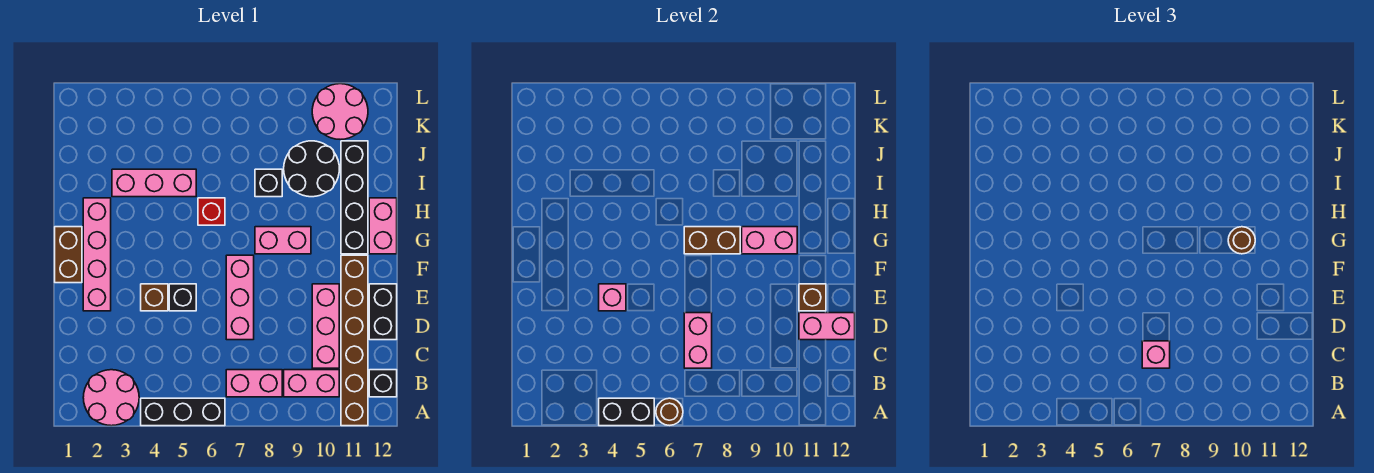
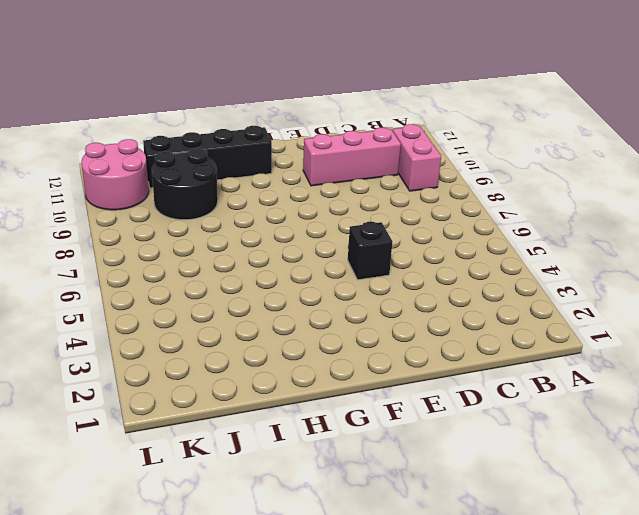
none -> pink round brick A2:B3 level 1
none -> black brick A4:A6 level 1
none -> brown brick A11:F11 level 1
none -> pink brick B7:B8 level 1

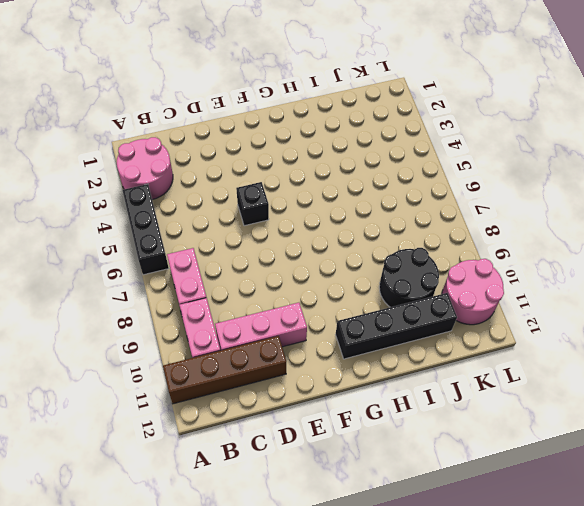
brown brick A11:D11 level 1 -> brown brick A11:F11 level 1
none -> black brick B12 level 1
none -> pink brick D7:F7 level 1
none -> black brick D12:E12 level 1
none -> pink brick E2:H2 level 1

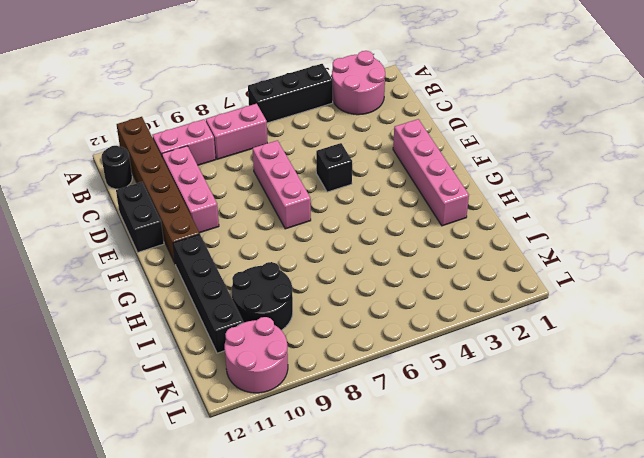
black round brick B12 level 1 -> black brick B12 level 1
none -> brown brick E4 level 1
none -> brown brick F1:G1 level 1
none -> pink brick G8:G9 level 1
none -> pink brick G12:H12 level 1

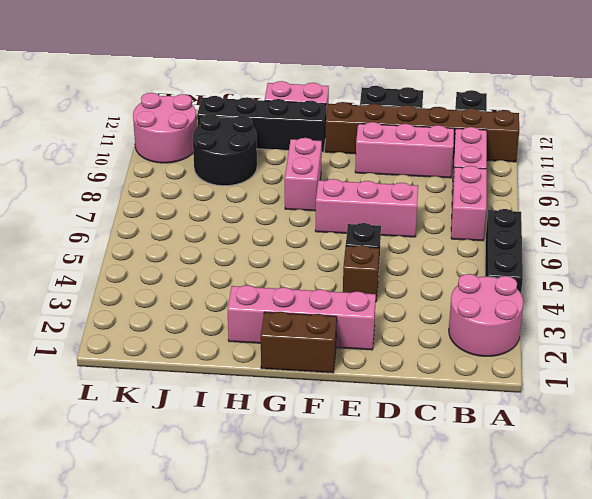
none -> red brick H6 level 1
none -> pink brick I3:I5 level 1
none -> black brick I8 level 1
none -> black brick A4:A5 level 2

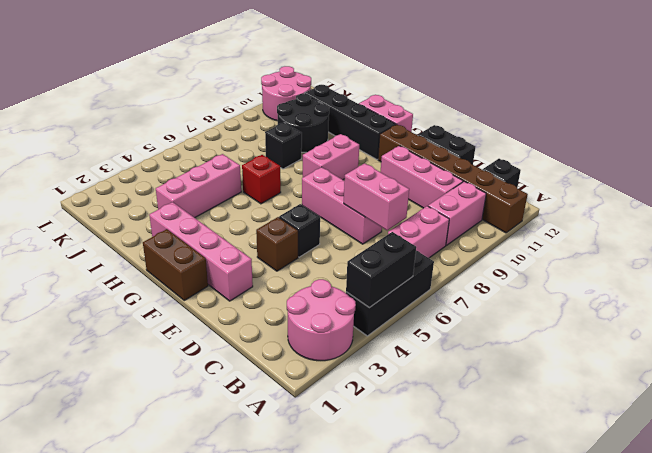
none -> brown round brick A6 level 2
none -> pink brick D11:D12 level 2
none -> pink brick E4 level 2
none -> brown brick E11 level 2

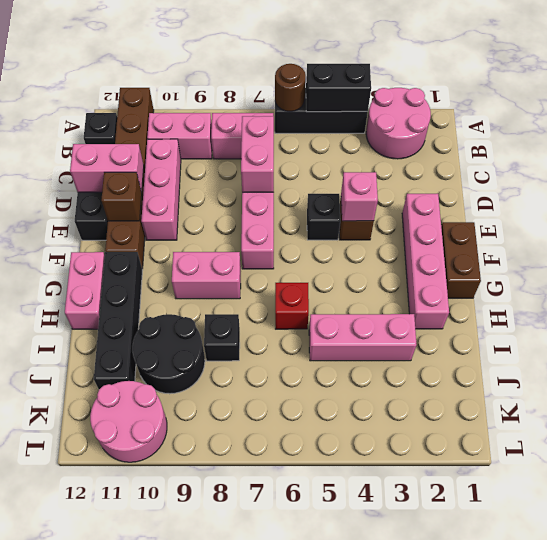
none -> brown brick G7:G8 level 2
none -> pink brick G9:G10 level 2
none -> pink brick C7 level 3
none -> brown round brick G10 level 3

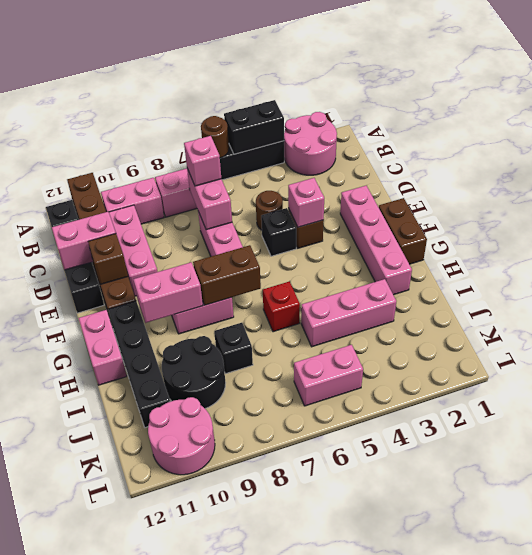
brown round brick D5 level 1 -> brown round brick G10 level 3
pink brick K5:K6 level 1 -> none

